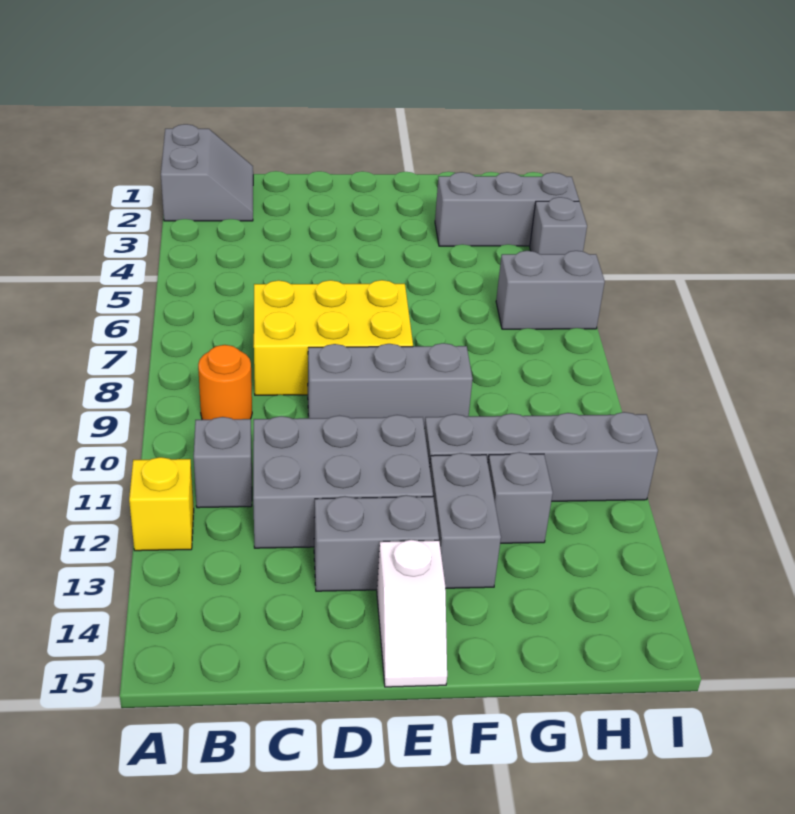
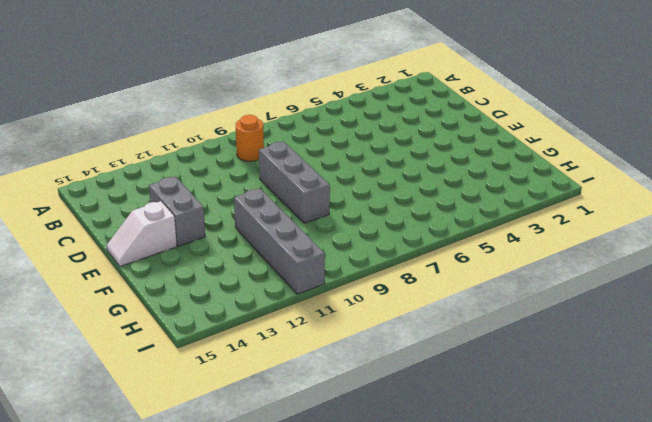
none -> grey slope A1:B2 level 1 top A
none -> yellow brick A12 level 1
none -> grey brick B11 level 1

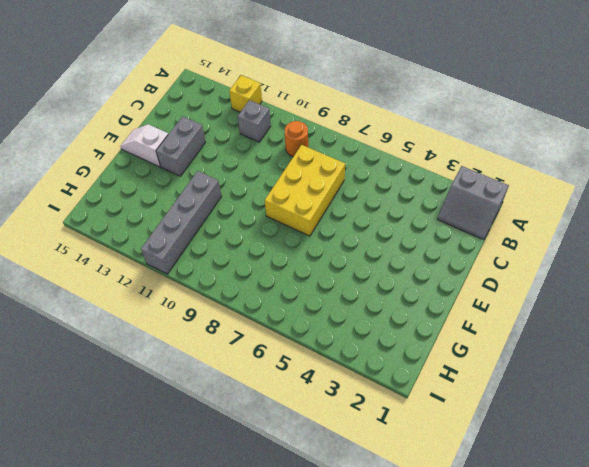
none -> grey brick C11:E12 level 1
none -> grey brick D9:F9 level 1
none -> grey brick F12:F13 level 1

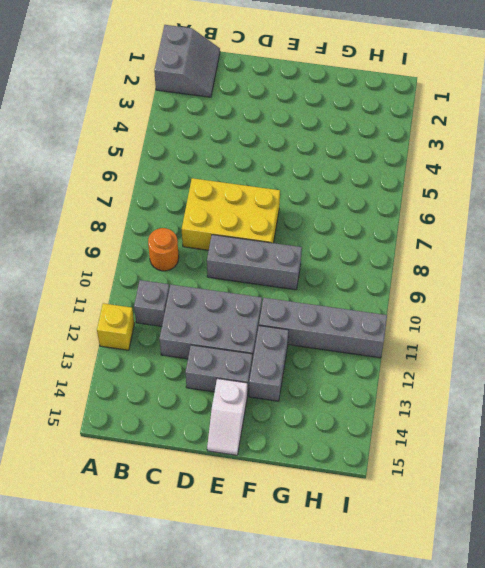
none -> grey brick G3:I3 level 1
none -> grey brick G12 level 1
none -> grey brick H6:I6 level 1

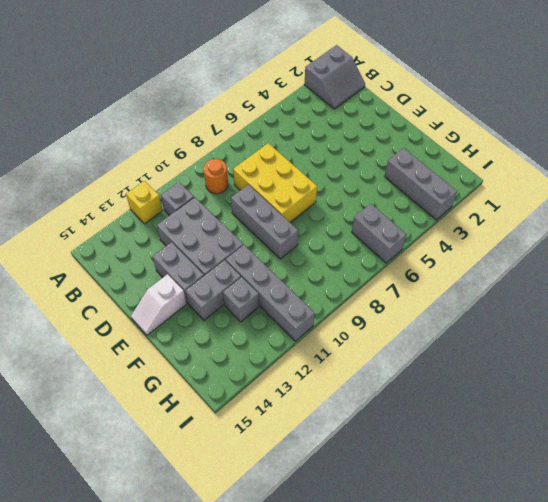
none -> grey brick I4 level 1

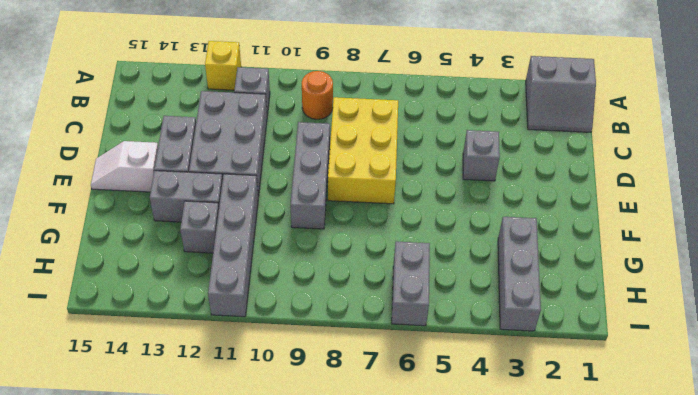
grey brick D4 level 1 -> grey brick I4 level 1

